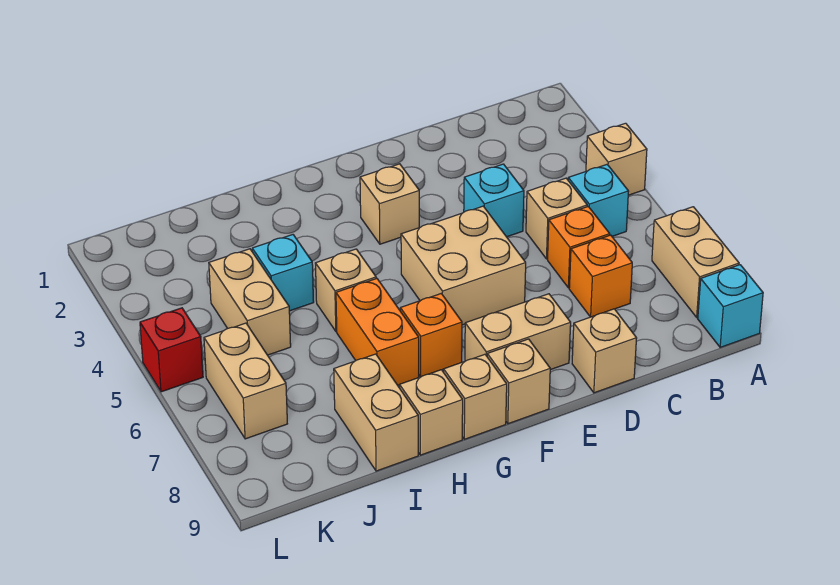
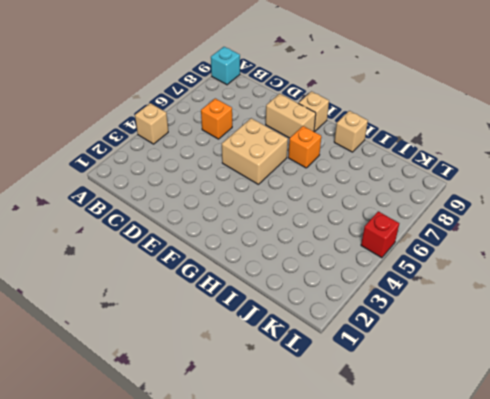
none -> tan brick A7:A8 level 1
none -> cyan brick B5 level 1
none -> tan brick C5 level 1

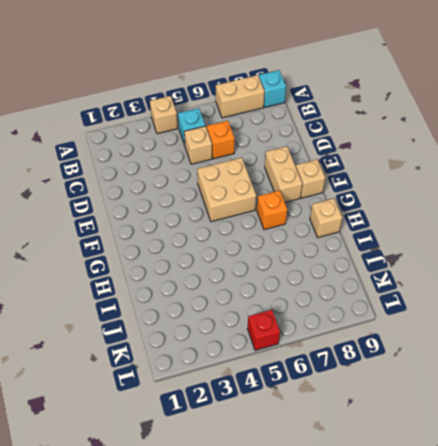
none -> orange brick C7 level 1
none -> cyan brick D4 level 1
none -> tan brick D9 level 1

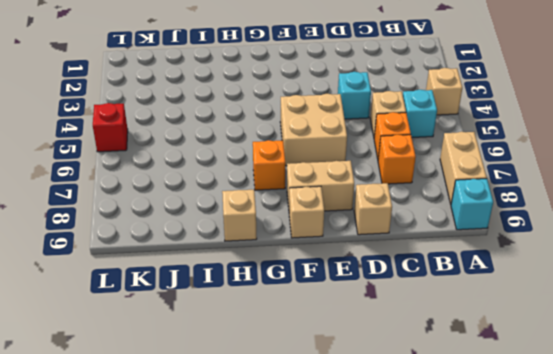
none -> tan brick F3 level 1
none -> tan brick G9 level 1
none -> tan brick H5 level 1

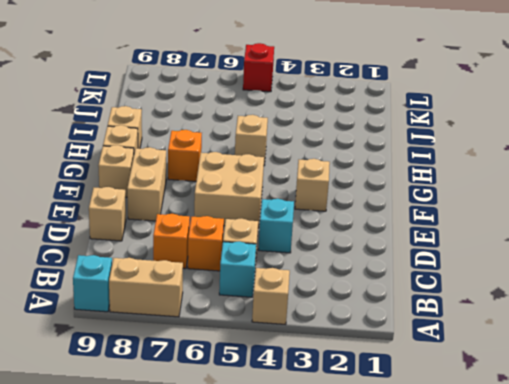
none -> orange brick H6:H7 level 1
none -> cyan brick I4 level 1
none -> tan brick I8:I9 level 1

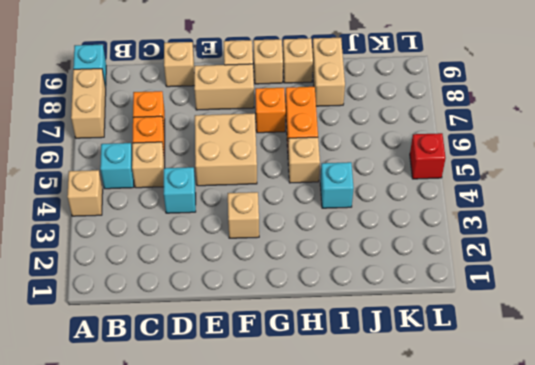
none -> tan brick J4:J5 level 1
none -> tan brick K6:K7 level 1

